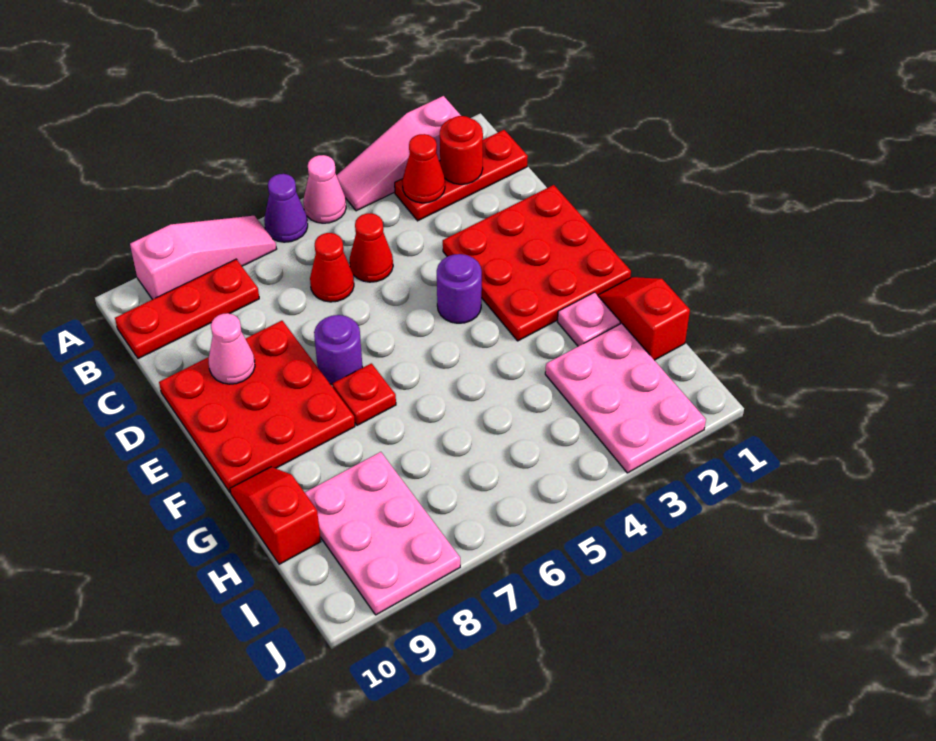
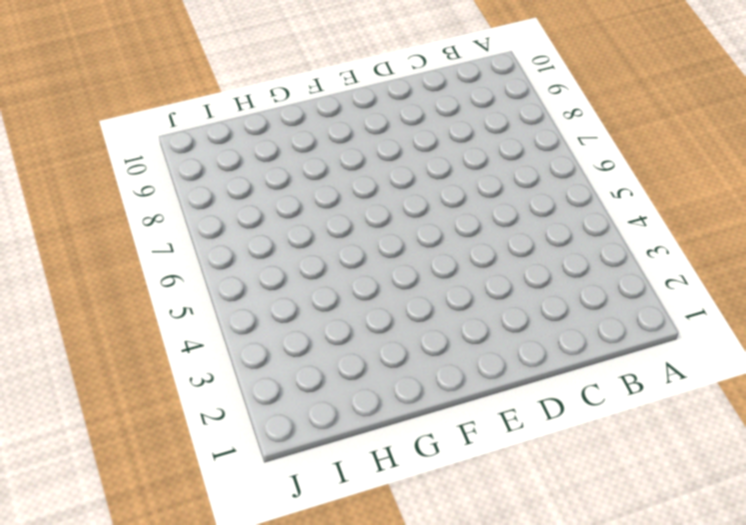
none -> pink slope A2:A4 level 1 top 2
none -> pink cone A5 level 1
none -> purple cone A6 level 1

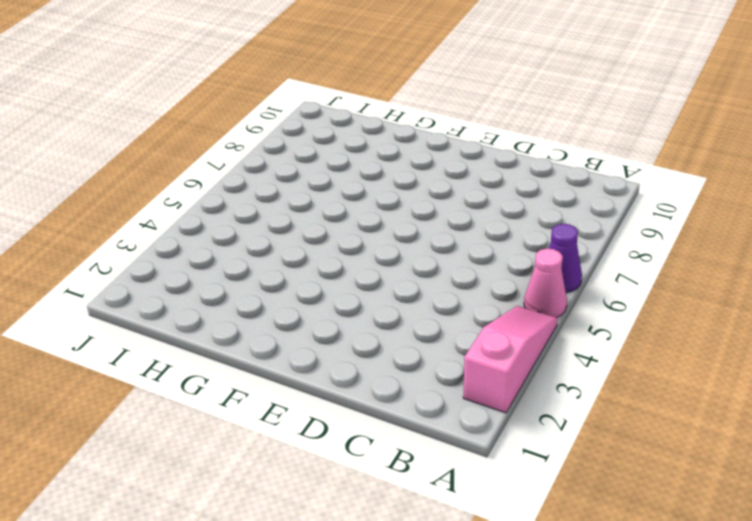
none -> pink slope A7:A9 level 1 top 9
none -> red plate B1:B3 level 1
none -> red plate B8:B10 level 1

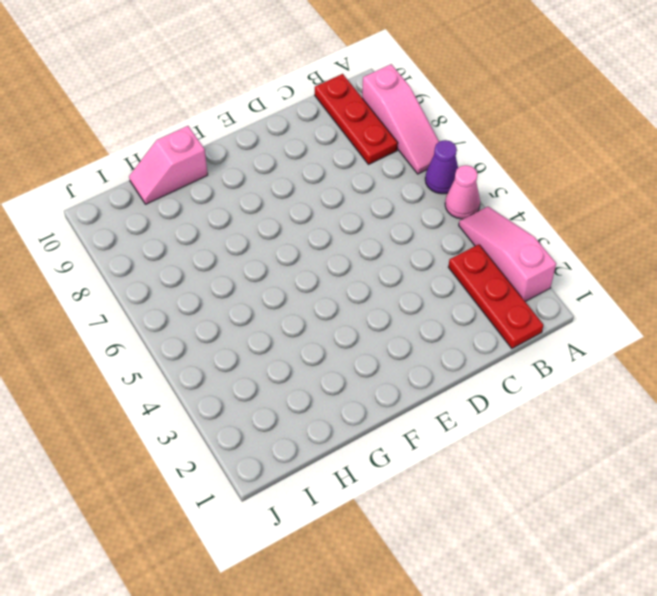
pink slope G10:H10 level 1 top G -> red slope G10:H10 level 1 top H
none -> red cone C5 level 1
none -> red cone C6 level 1
none -> red plate D1:F3 level 1

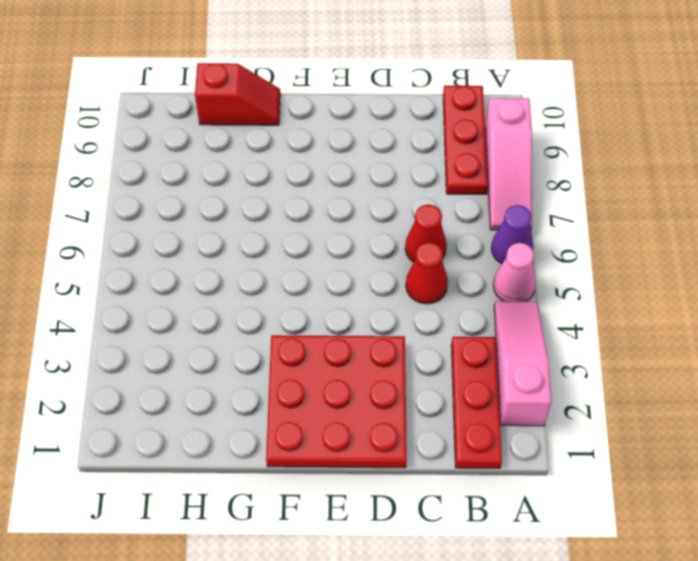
none -> red plate D8:F10 level 1
none -> purple round brick E4 level 1
none -> purple round brick E7 level 1

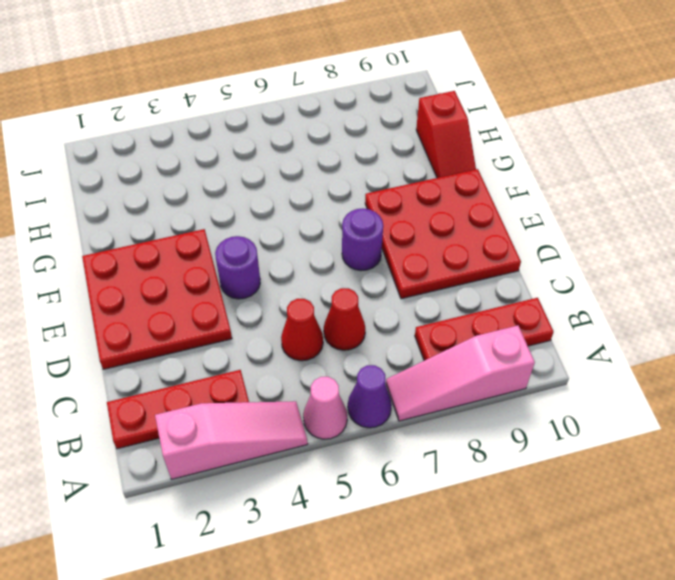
none -> red plate F7 level 1
none -> red slope G1:H1 level 1 top H
none -> pink plate G2 level 1

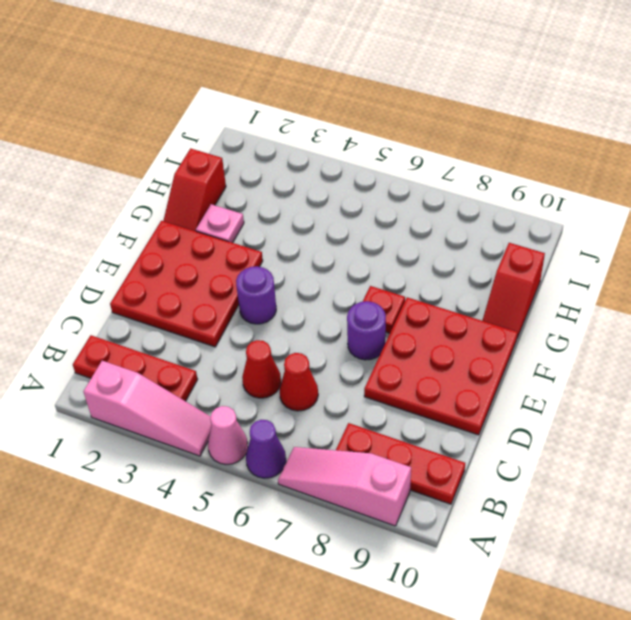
none -> pink plate H2:J3 level 1
none -> pink plate H8:J9 level 1
none -> red round brick B2 level 2

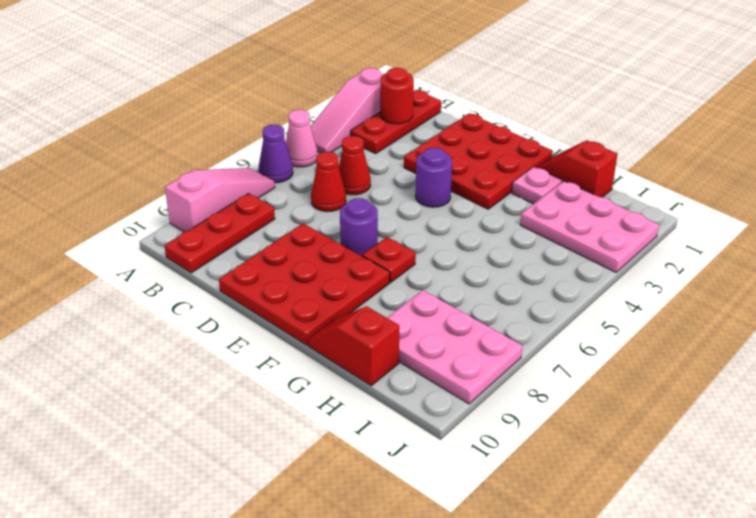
none -> red cone B3 level 2
none -> pink cone D9 level 2

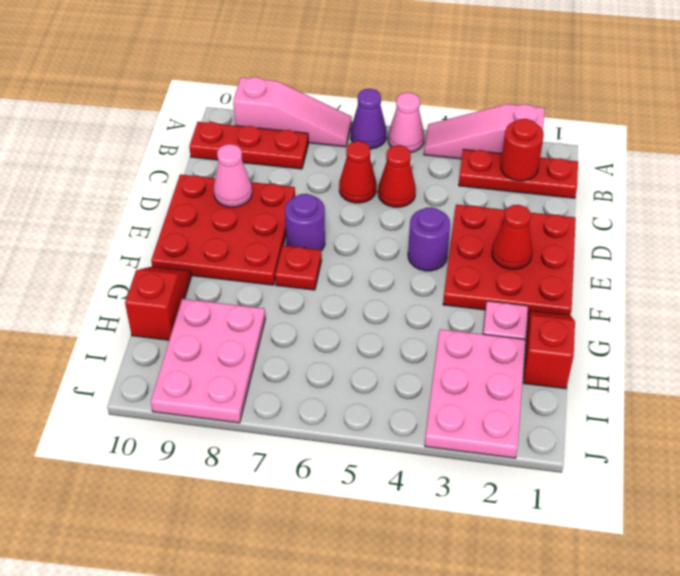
red cone E2 level 2 -> red cone B3 level 2

